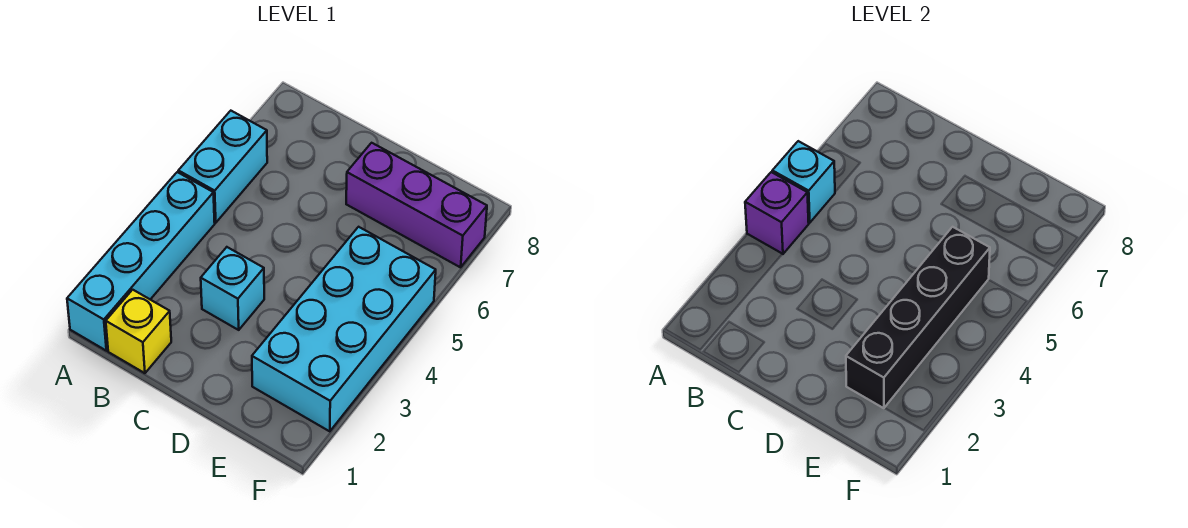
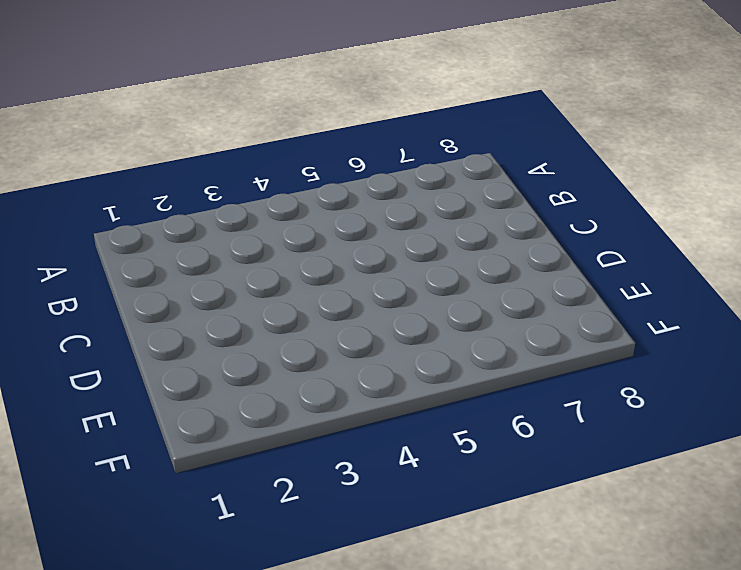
none -> cyan brick A1:A4 level 1
none -> cyan brick A5:A6 level 1

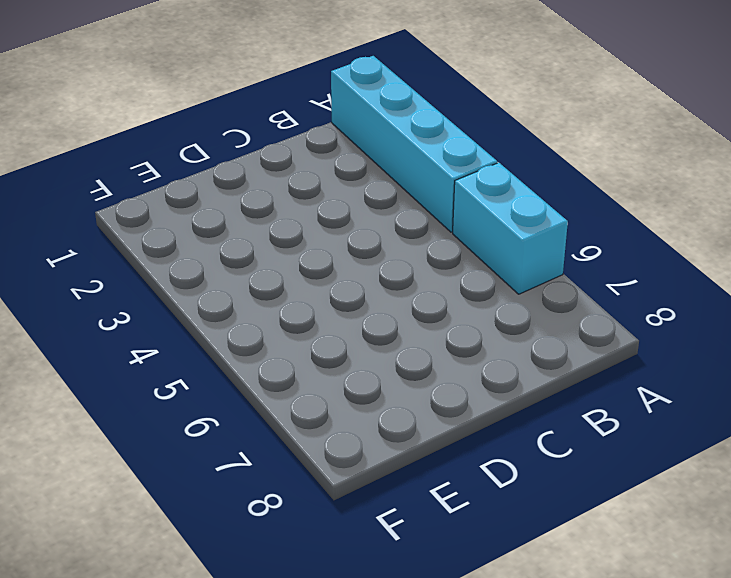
none -> yellow brick B1 level 1
none -> cyan brick C3 level 1

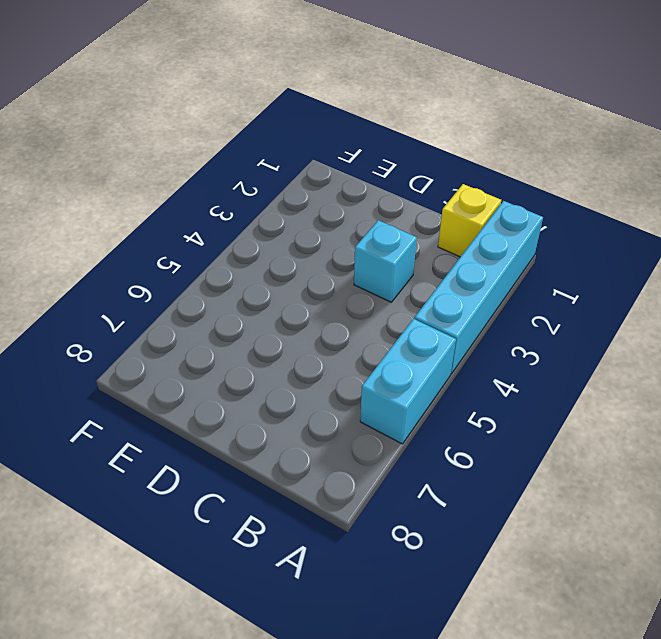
none -> purple brick D7:F7 level 1
none -> cyan brick E2:F5 level 1

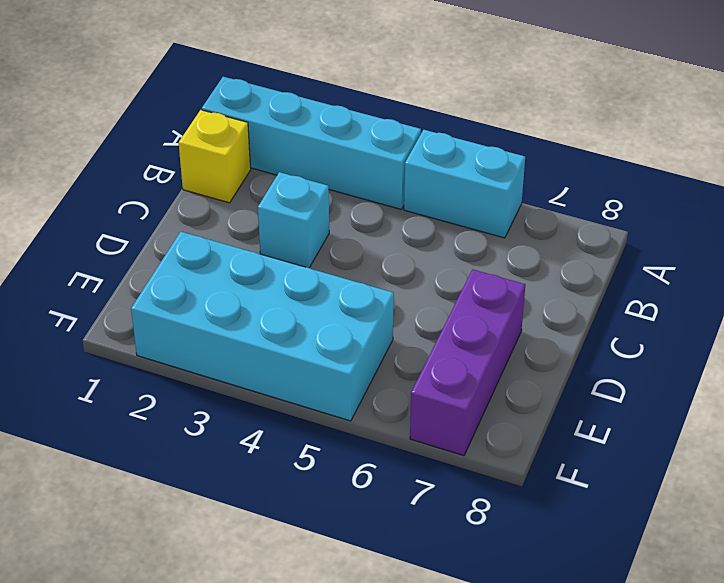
none -> purple brick A4 level 2
none -> cyan brick A5 level 2

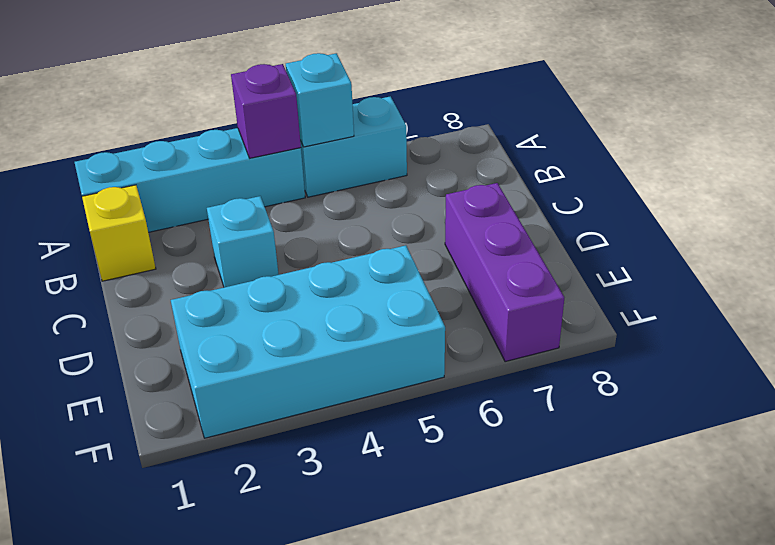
none -> black brick E2:E5 level 2

